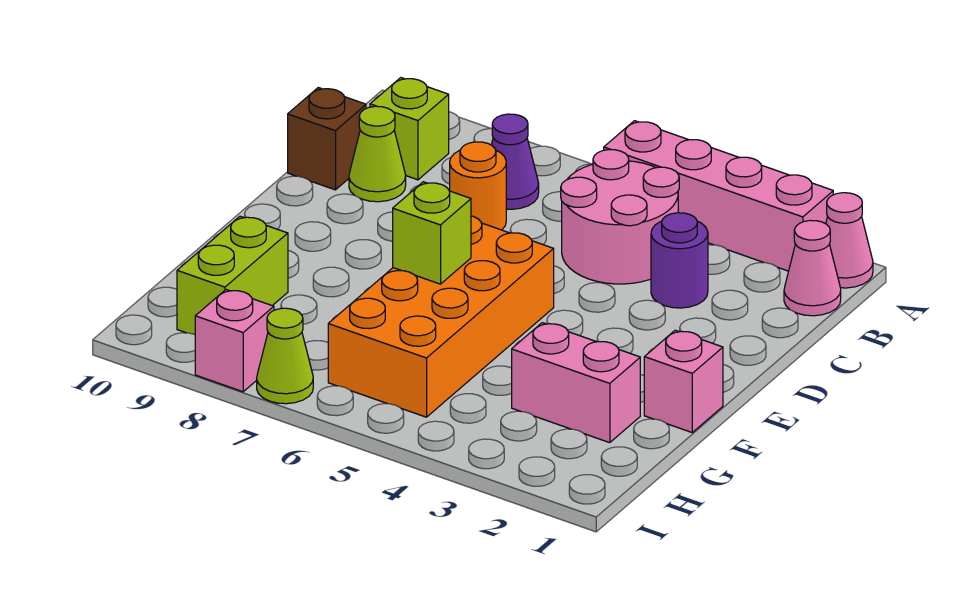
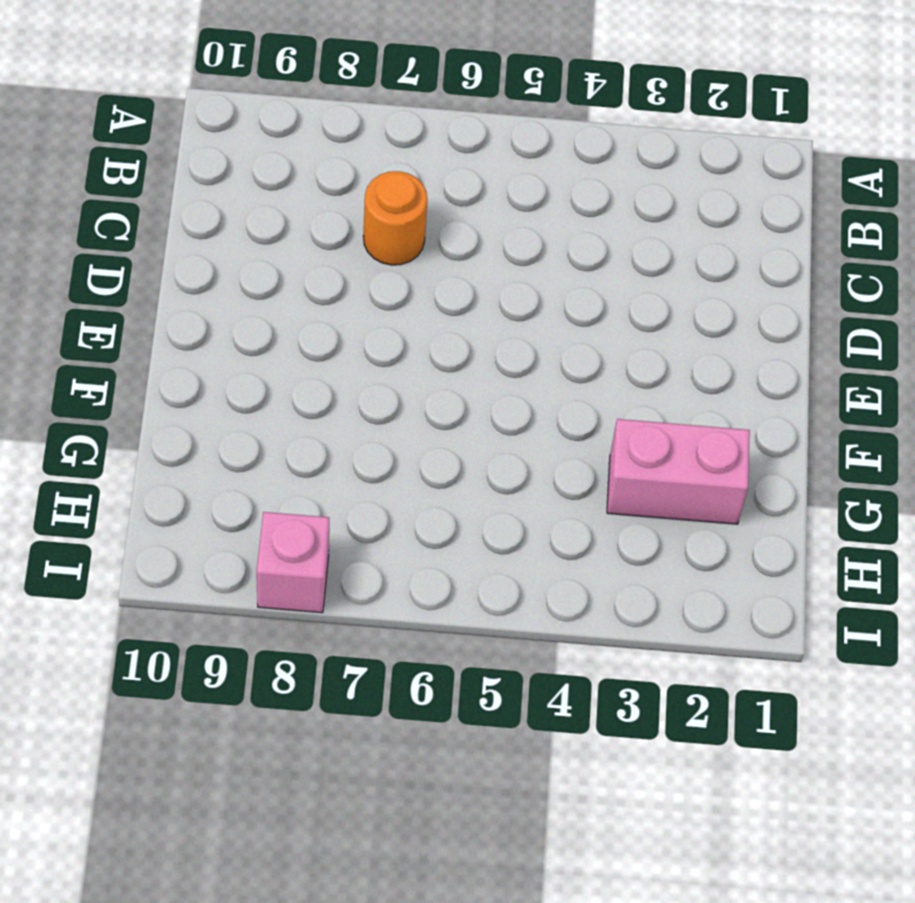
none -> pink cone A1 level 1
none -> pink brick A2:A5 level 1
none -> pink cone B1 level 1

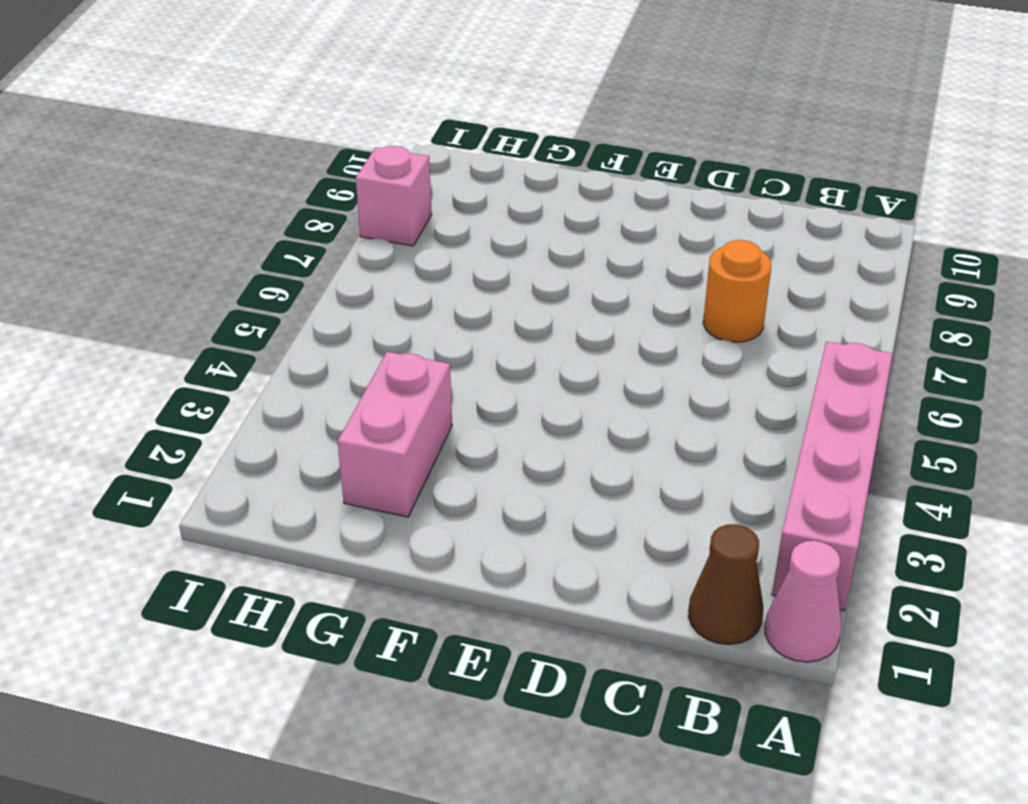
brown cone B1 level 1 -> pink cone B1 level 1
none -> pink round brick B4:C5 level 1
none -> purple cone B7 level 1
none -> lime brick B9 level 1

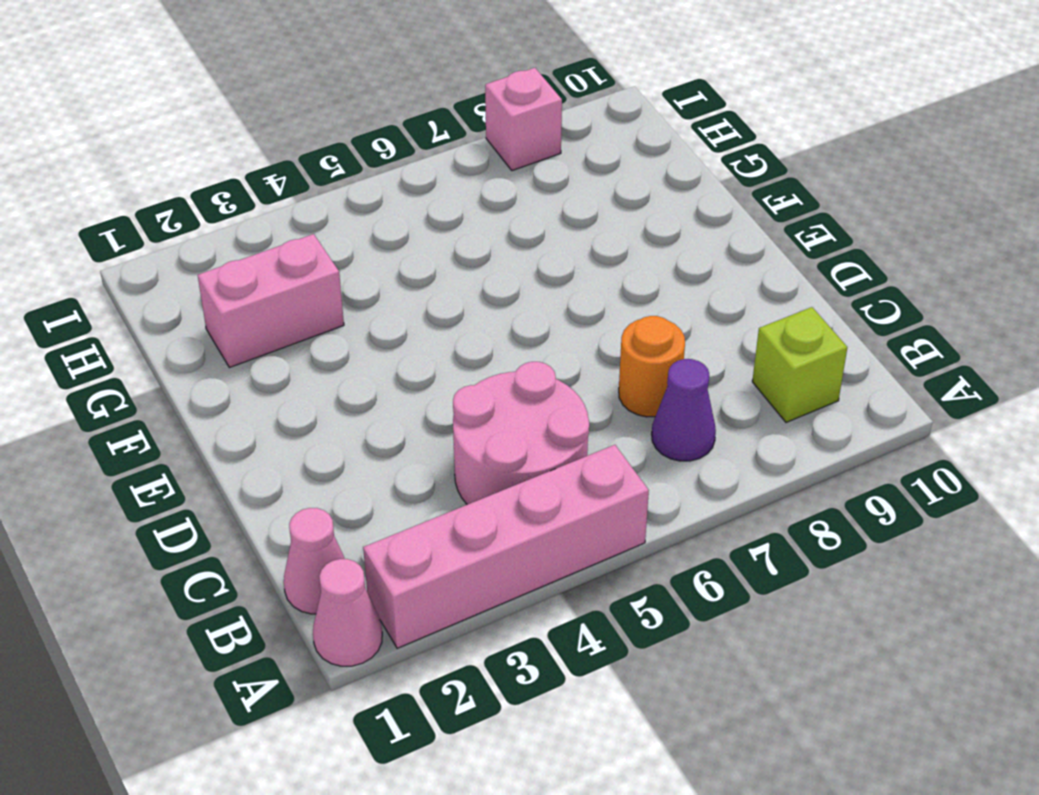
none -> purple round brick C3 level 1
none -> lime cone C9 level 1
none -> brown brick C10 level 1

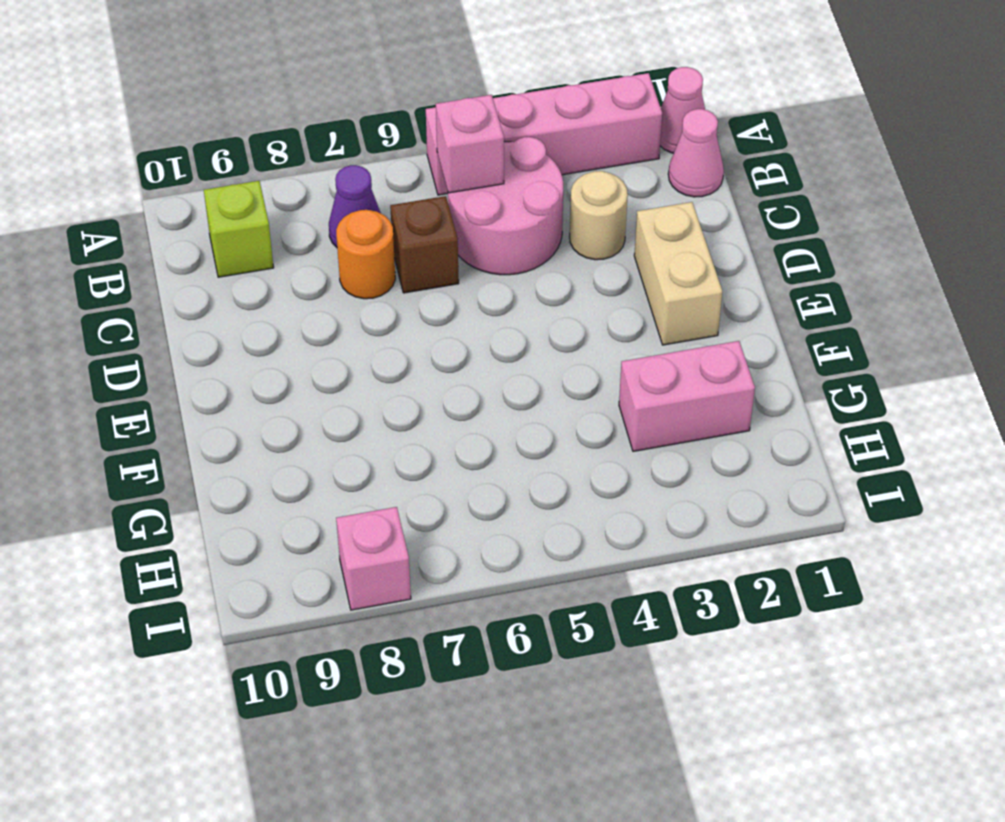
pink brick B5 level 2 -> pink brick F1 level 1
tan round brick C3 level 1 -> purple round brick C3 level 1
brown brick C6 level 1 -> brown brick C10 level 1
tan brick D2:E2 level 1 -> none
none -> lime cone C9 level 1
none -> orange brick E5:H6 level 1
none -> lime brick G9:H9 level 1

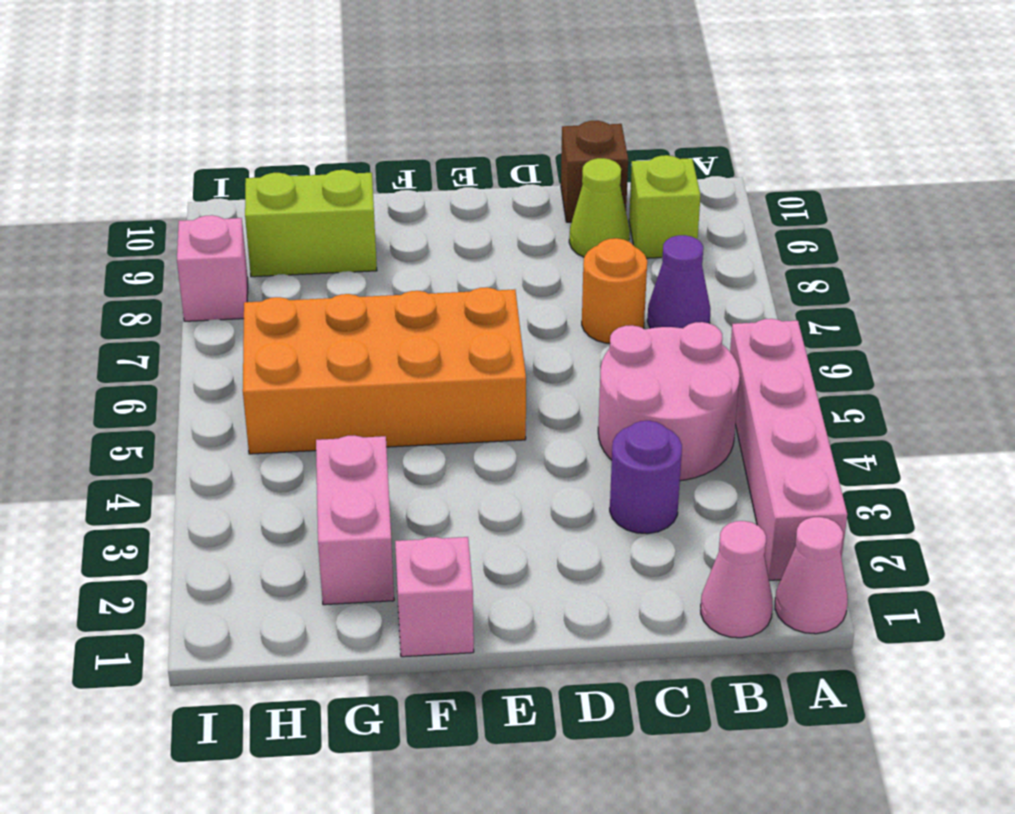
none -> lime cone I7 level 1
none -> lime brick F6 level 2

